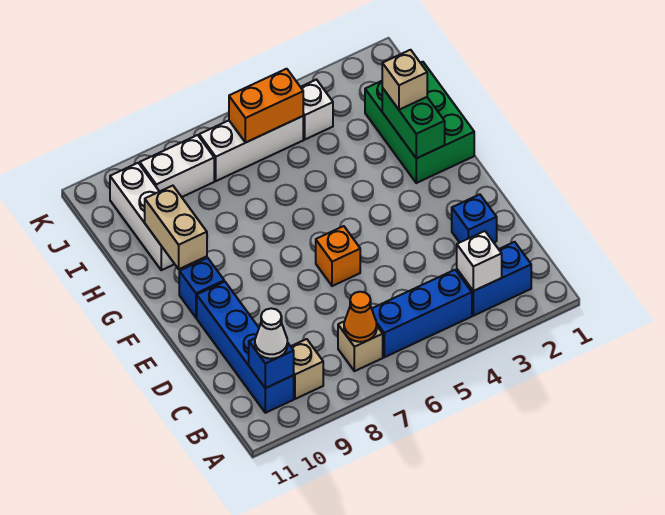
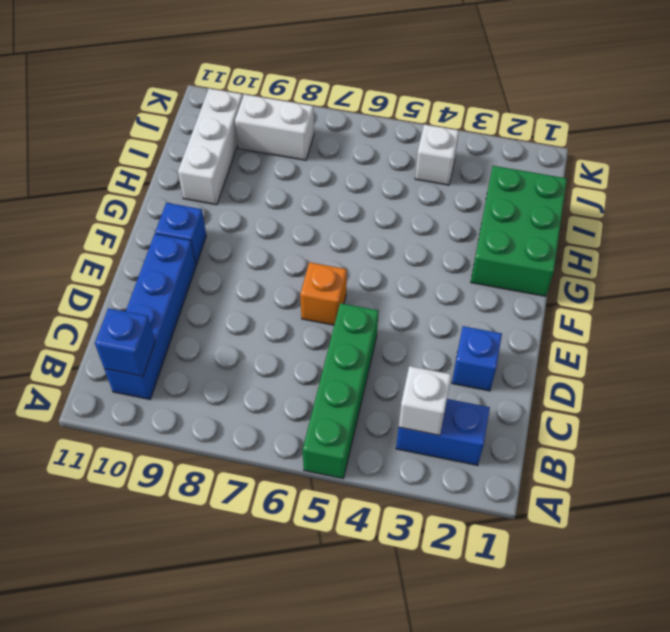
green brick A5:D5 level 1 -> blue brick B4:B6 level 1
none -> tan brick B7 level 1
none -> tan brick B9 level 1
none -> white brick J5:J7 level 1

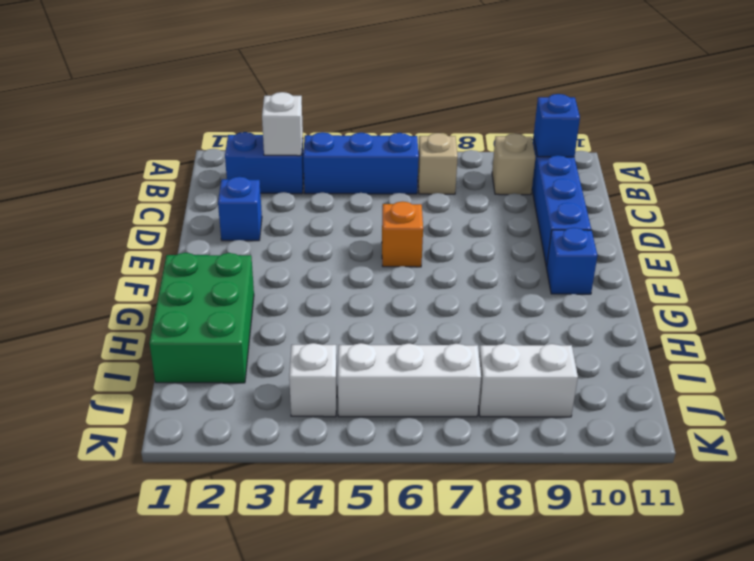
none -> white brick H10:J10 level 1
none -> orange cone B7 level 2
none -> green brick G2:H2 level 2

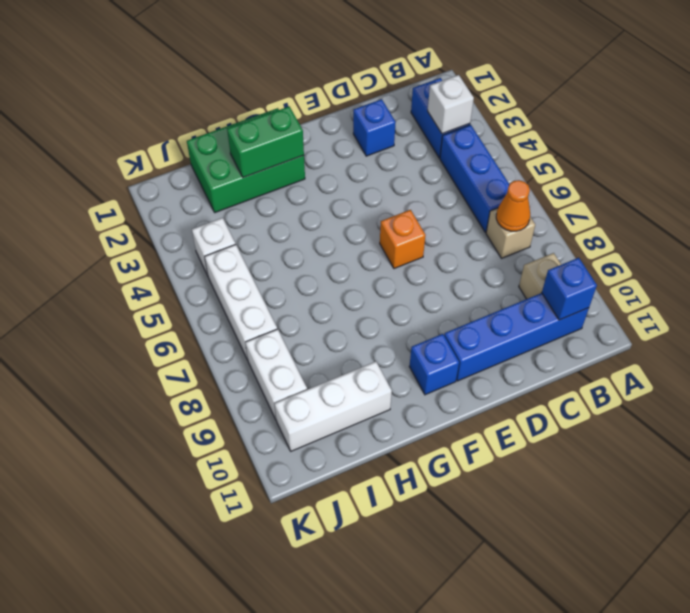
none -> tan brick G10:H10 level 2
none -> orange brick J5:J6 level 2
none -> white cone B10 level 3

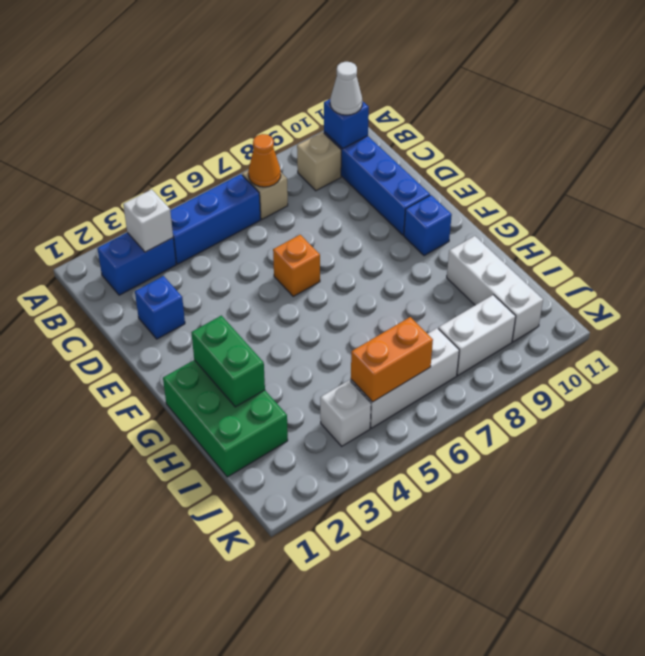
none -> tan brick G10:H10 level 2
none -> tan brick H2 level 3

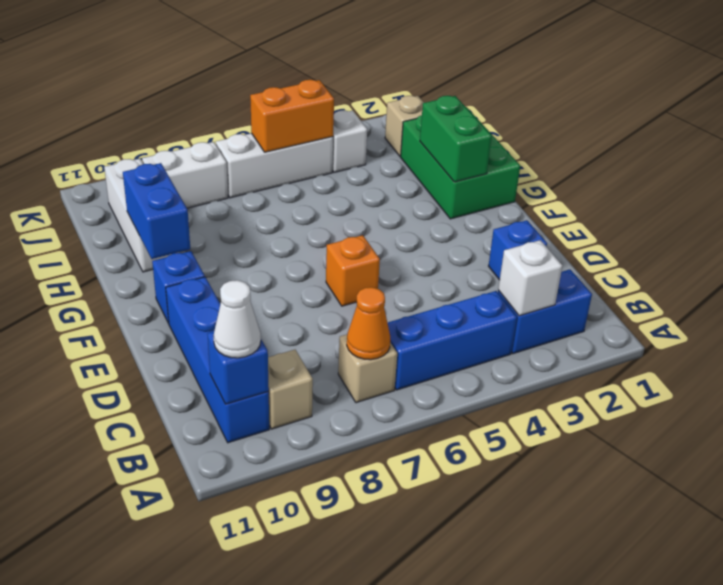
blue brick G10:H10 level 2 -> tan brick G10:H10 level 2
tan brick J2 level 1 -> tan brick H2 level 3

